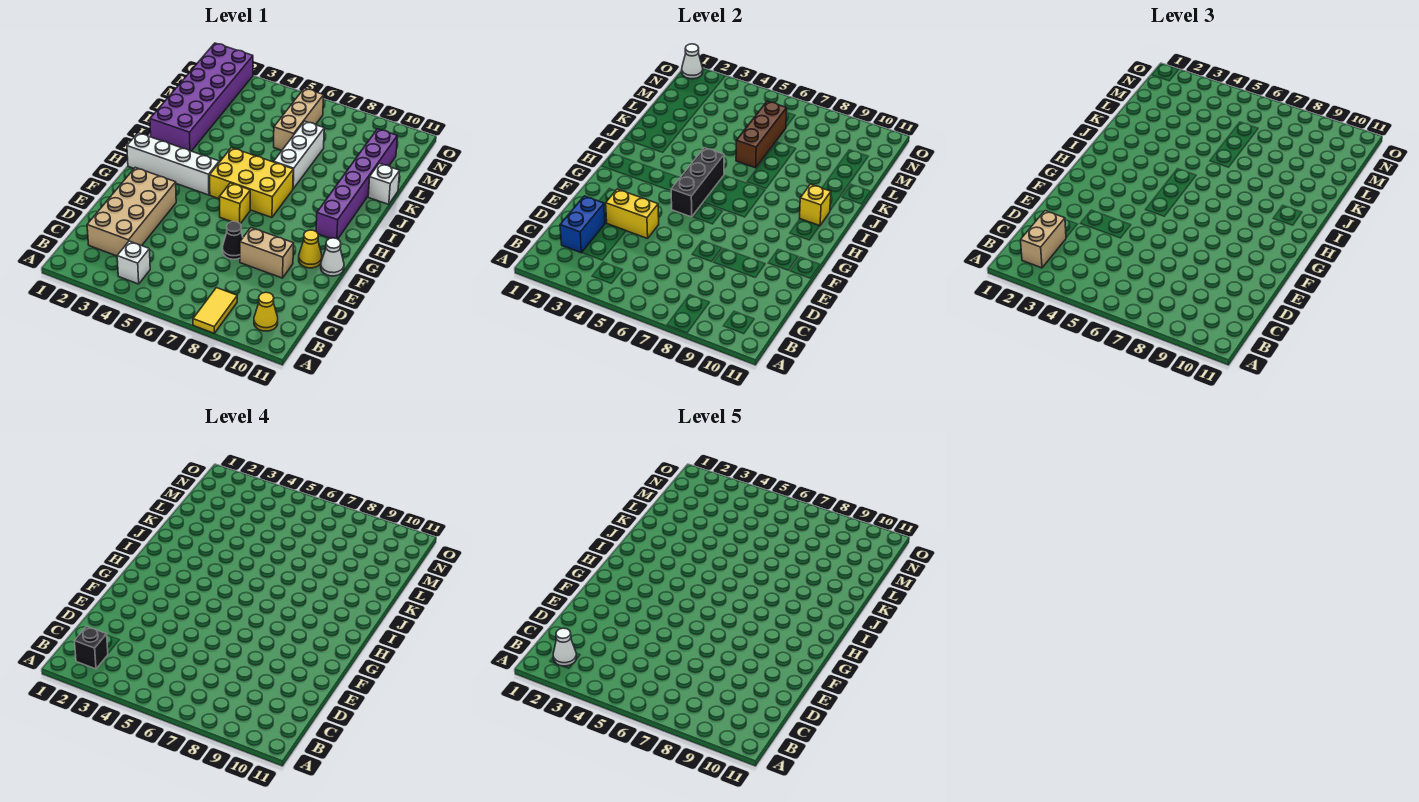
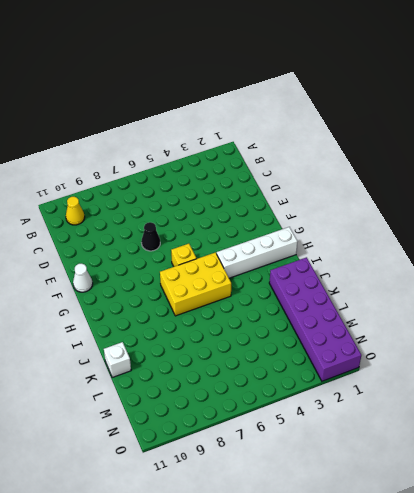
none -> yellow tile A8:B8 level 1
none -> white brick B4 level 1
none -> tan brick C2:F3 level 1

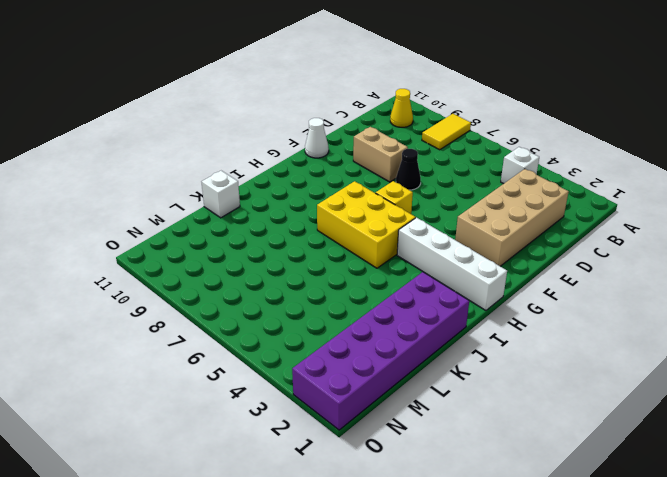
none -> yellow cone F10 level 1
none -> purple brick H10:M10 level 1
none -> white brick J7:L7 level 1

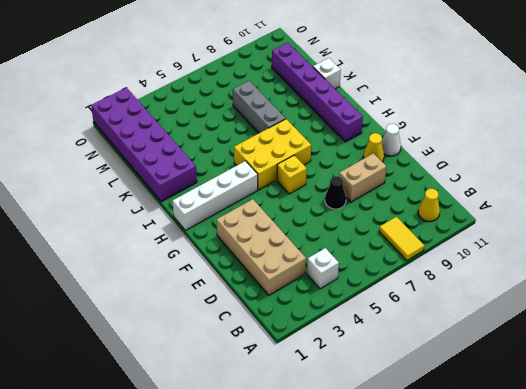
grey brick J7:L7 level 1 -> white brick J7:L7 level 1
none -> tan brick L6:N6 level 1
none -> blue brick C2:D2 level 2
none -> yellow brick E3:E4 level 2

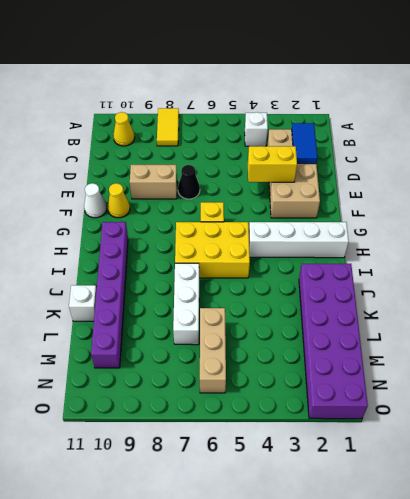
blue tile C2:D2 level 2 -> blue brick C2:D2 level 2
none -> black brick G5:I5 level 2
none -> yellow brick I10 level 2
none -> brown brick K6:M6 level 2

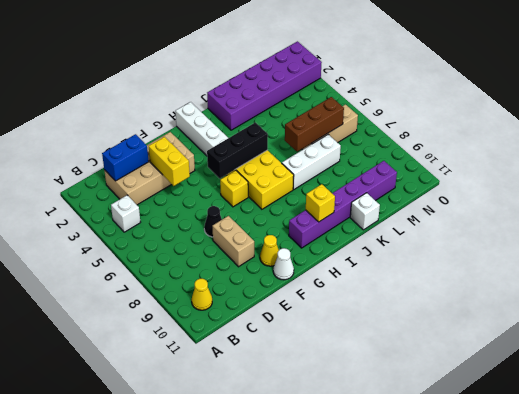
none -> yellow tile A8:B8 level 1
none -> white cone O1 level 2
none -> tan brick B2:C2 level 3

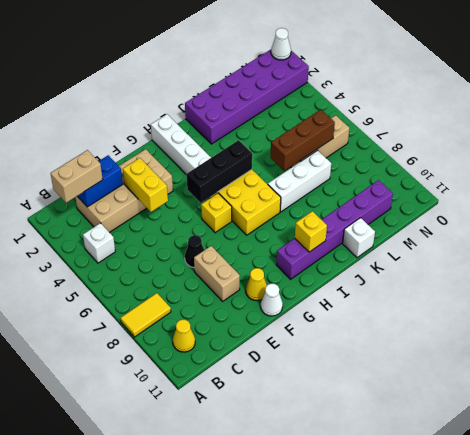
none -> black brick B2 level 4
none -> white cone B2 level 5

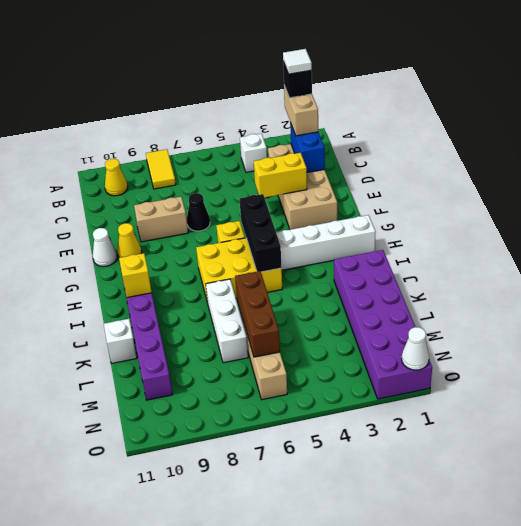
white tile B2 level 5 -> white cone B2 level 5

